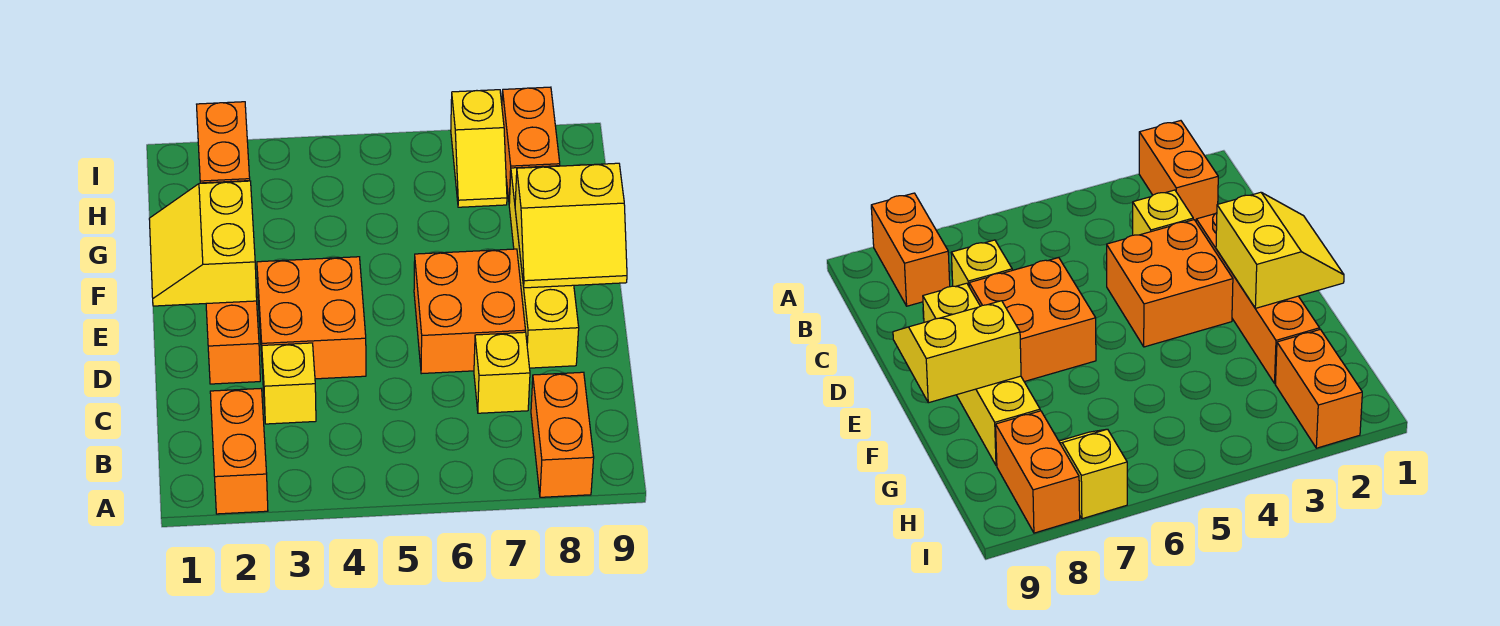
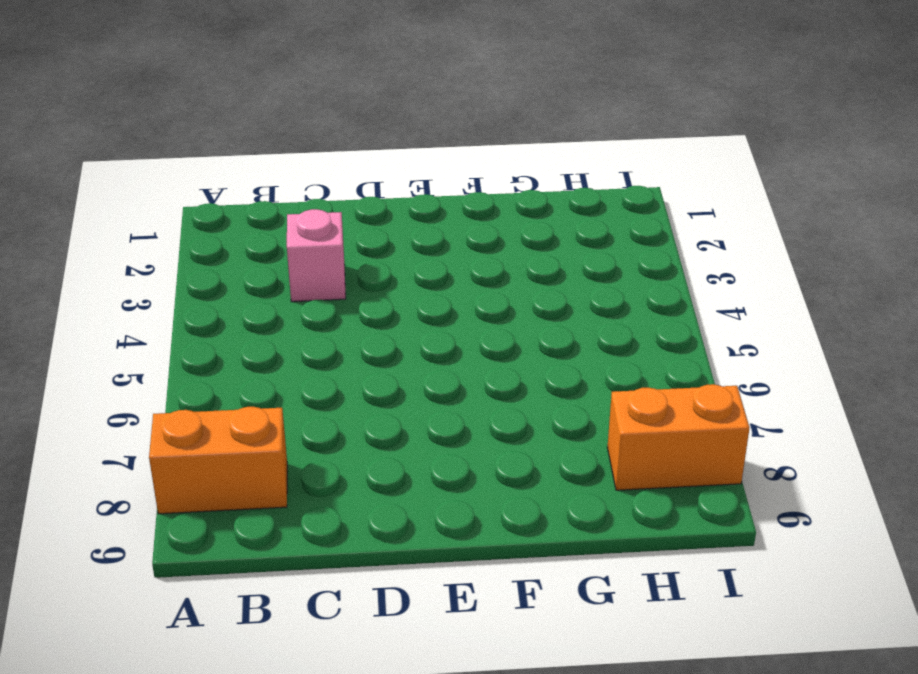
pink brick C3 level 1 -> yellow brick C3 level 1
none -> orange brick A2:B2 level 1
none -> yellow brick C7 level 1
none -> orange brick D2:G2 level 1

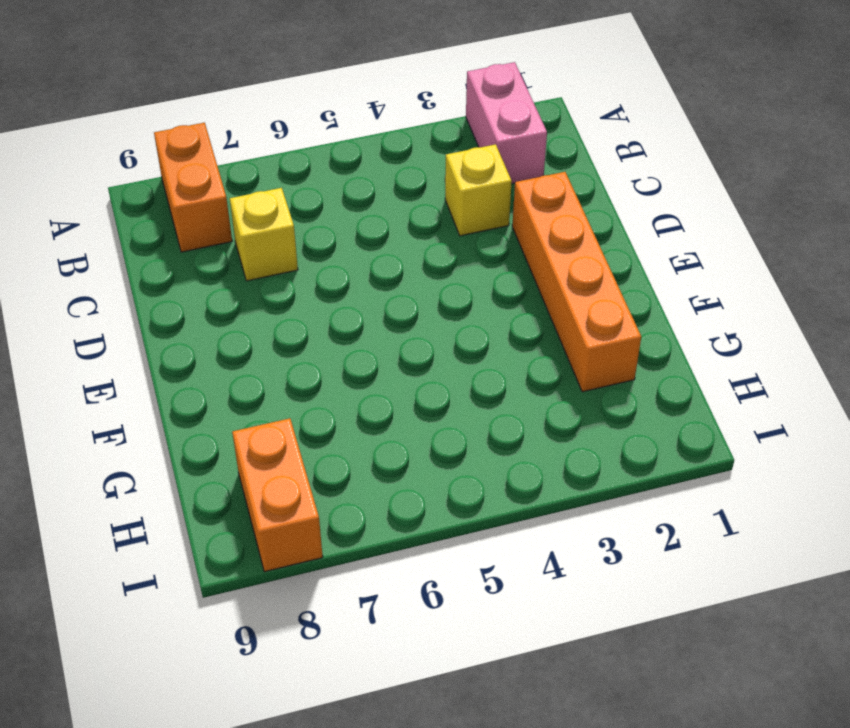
pink brick A2:B2 level 1 -> orange brick A2:B2 level 1
none -> orange brick D3:E4 level 1
none -> orange brick D6:E7 level 1
none -> yellow brick D8:G8 level 1

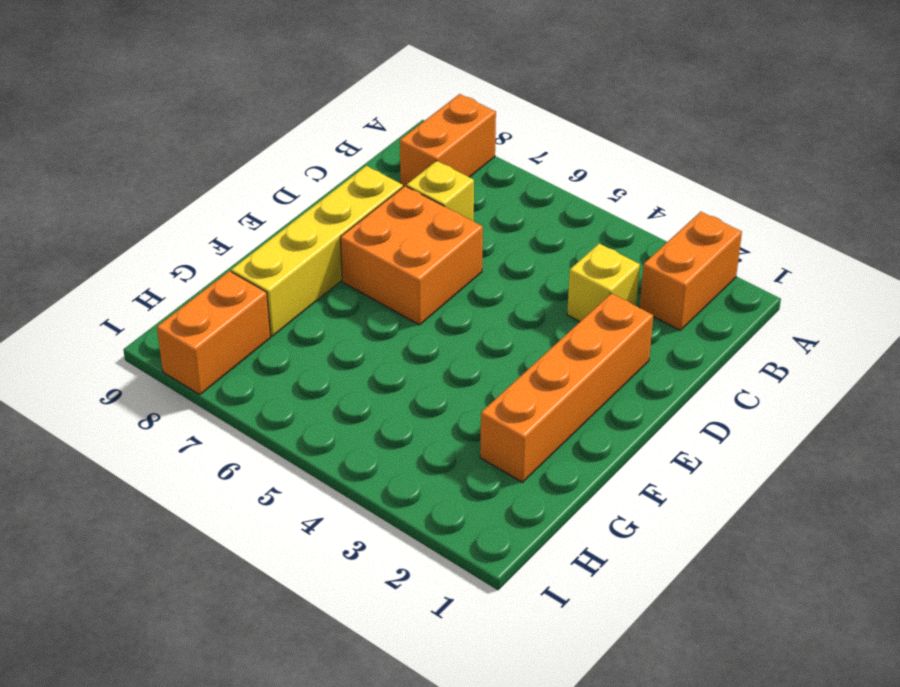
none -> orange brick D3:E4 level 1
none -> orange brick H2:I2 level 1
none -> yellow slope H7:I7 level 1 top I

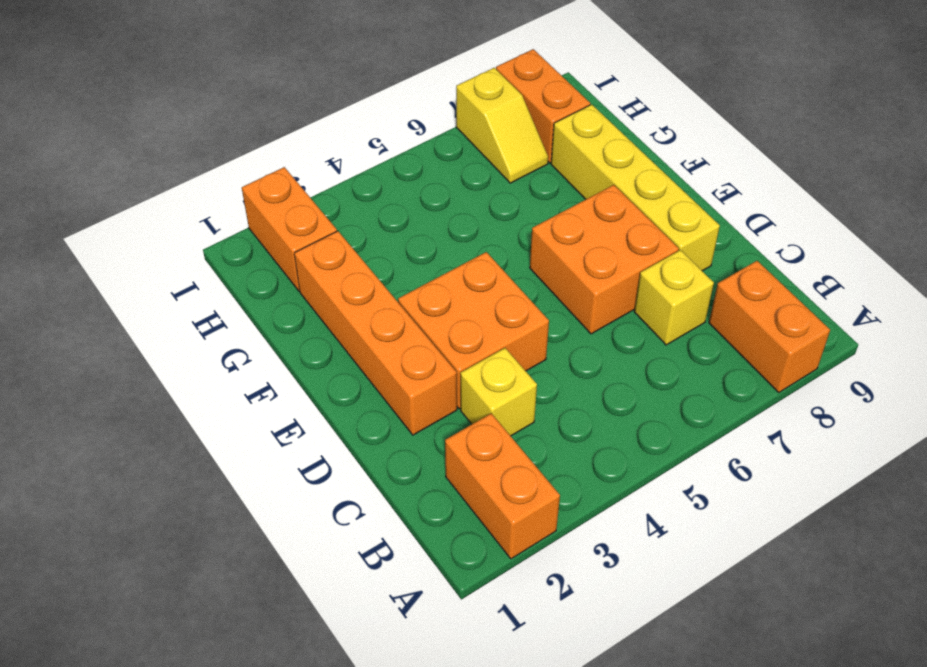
none -> yellow slope E1:F2 level 2 top 2
none -> yellow slope E8:F9 level 2 top F

